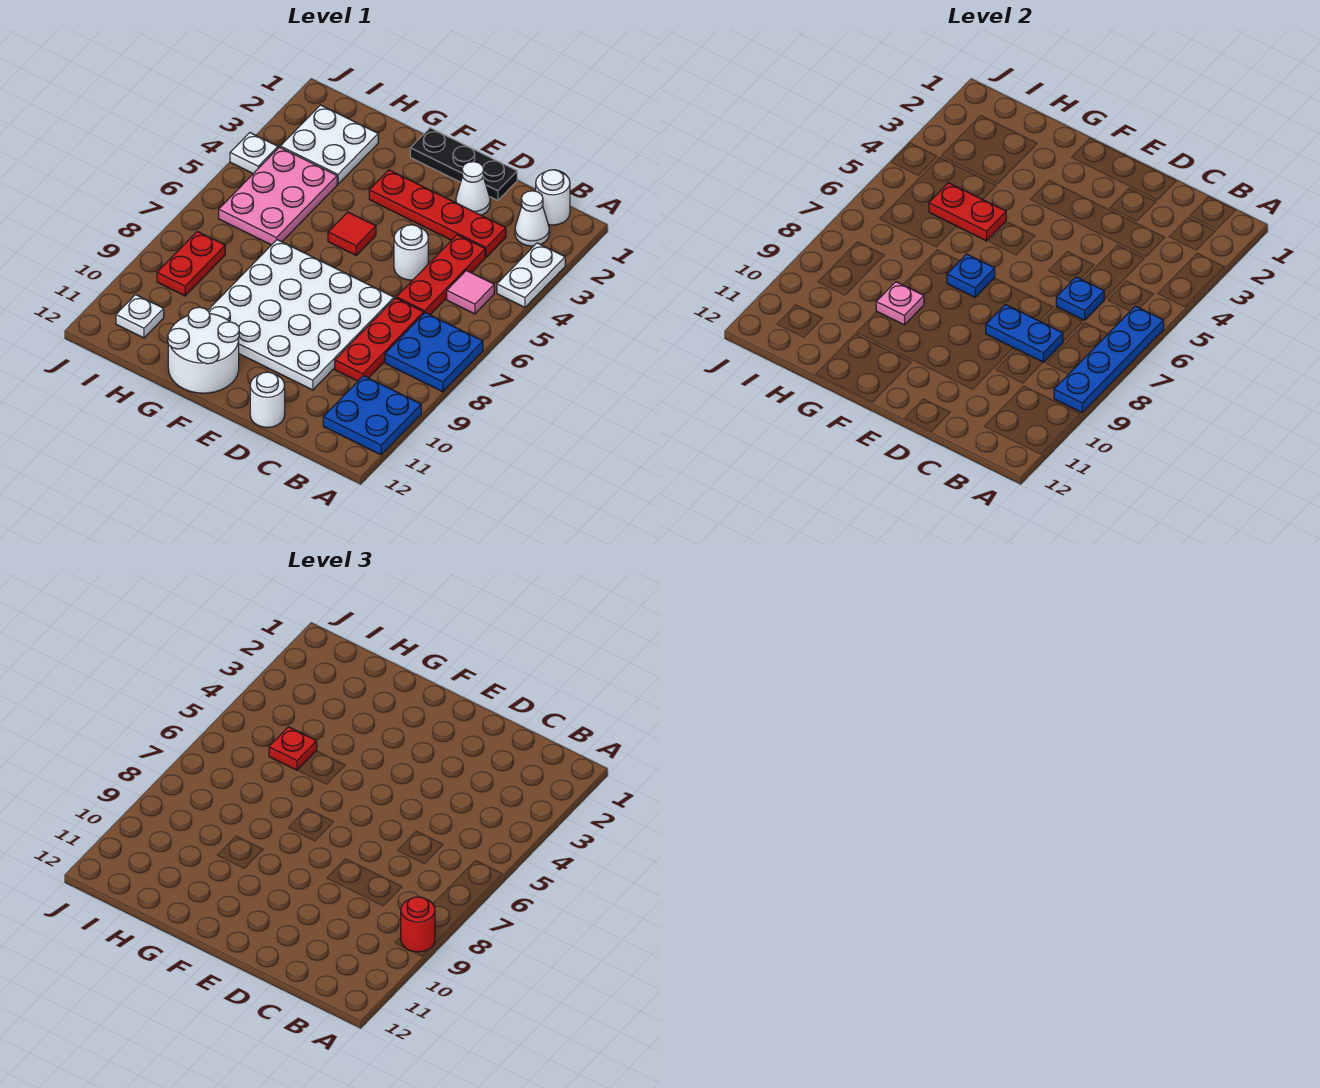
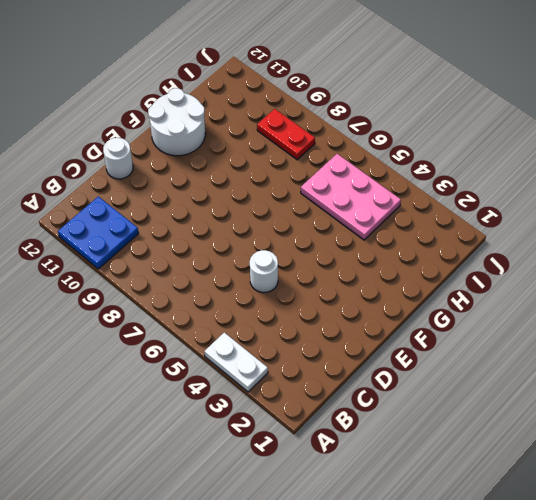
none -> blue plate A7:B8 level 1
none -> white round brick B1 level 1
none -> white cone B2 level 1

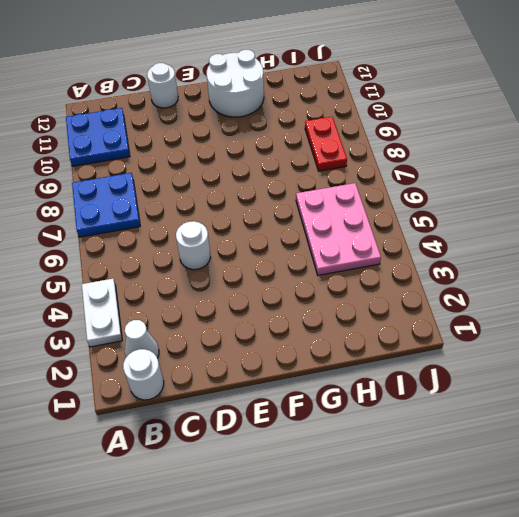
none -> pink tile B5 level 1
none -> red plate C3:F3 level 1
none -> red plate C4:C6 level 1

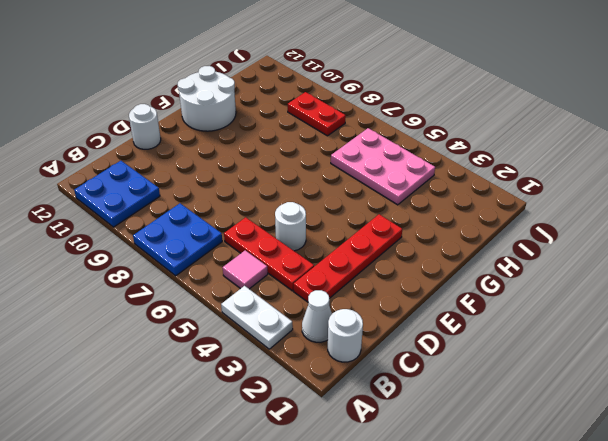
none -> red plate C7:C9 level 1
none -> black plate D1:F1 level 1
none -> white cone D2 level 1

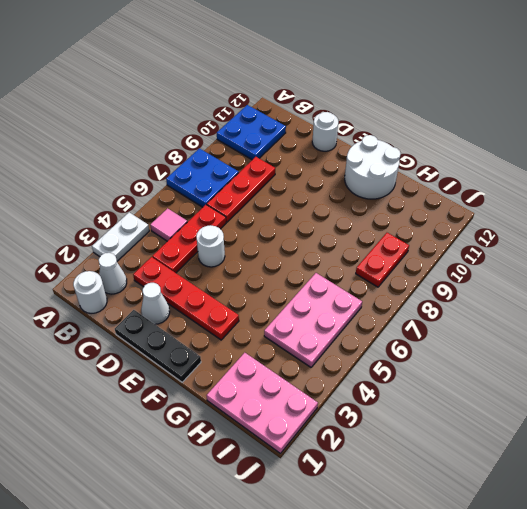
pink plate H1:J2 level 1 -> white plate H2:I3 level 1
none -> white plate D7:G10 level 1
none -> red tile F5 level 1
none -> white plate I11 level 1

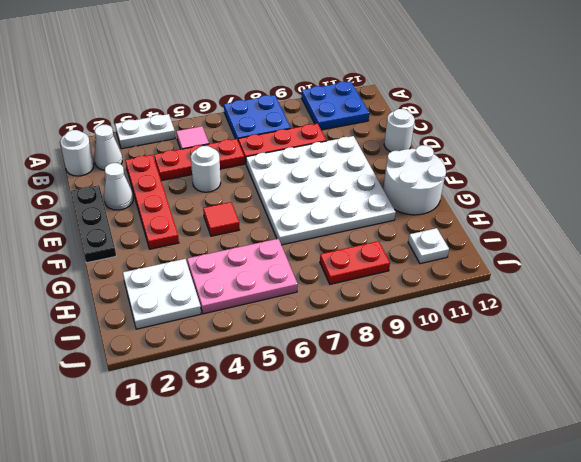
none -> white plate J4 level 1
none -> blue plate A6:A9 level 2
none -> blue plate C6 level 2

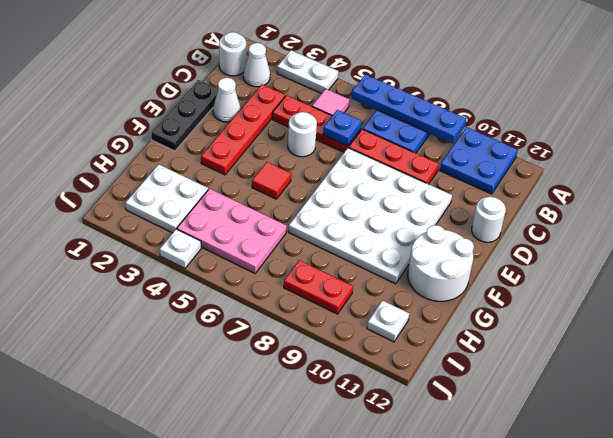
none -> blue plate C8:D8 level 2
none -> blue plate F7 level 2
none -> red plate G5:H5 level 2

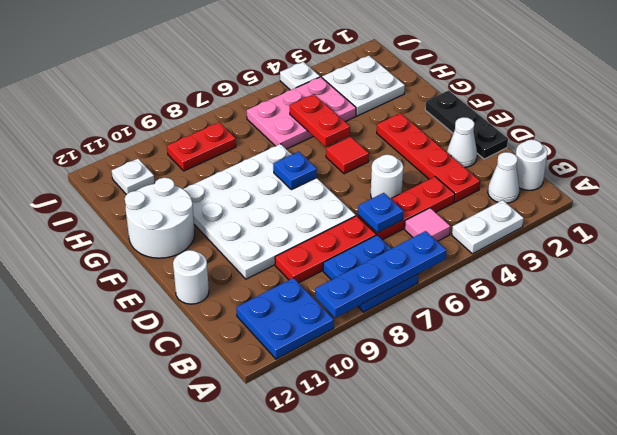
none -> blue plate C8:D8 level 2
none -> pink plate G9 level 2
none -> red round brick A9 level 3

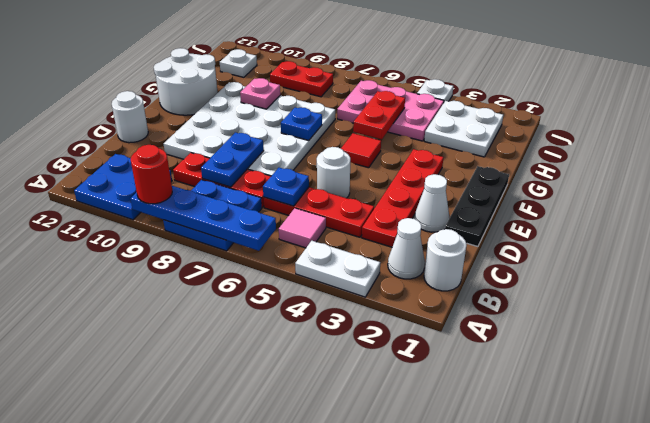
none -> red plate H5 level 3

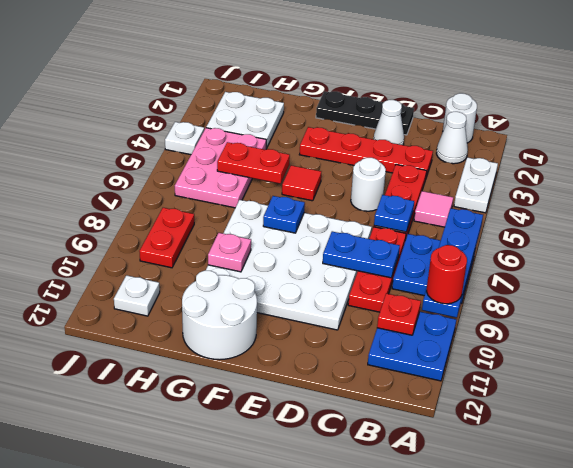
red plate B10 level 2 -> red plate H5 level 3
none -> white round brick D12 level 1

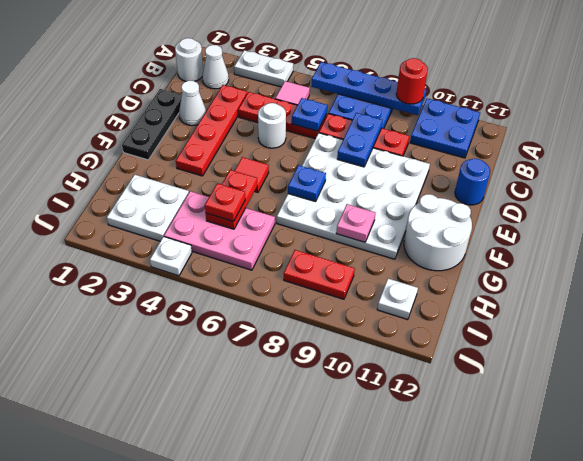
blue round brick D12 level 1 -> white round brick D12 level 1

